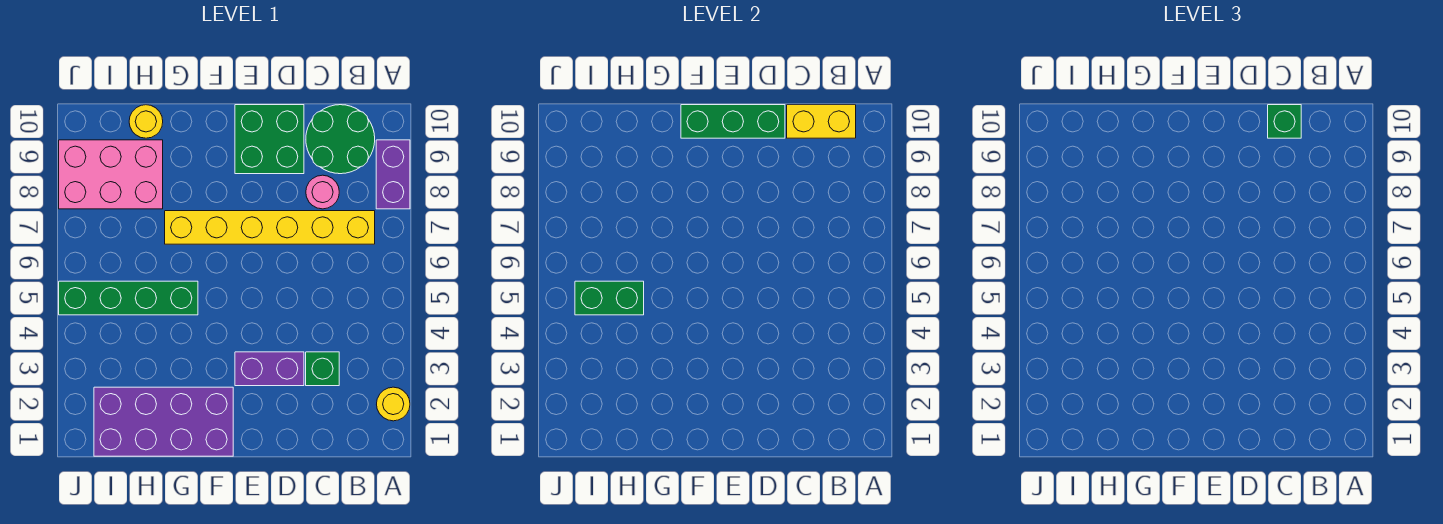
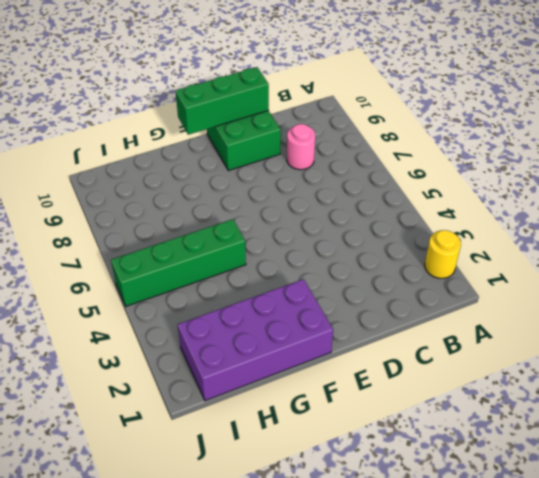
none -> purple brick A8:A9 level 1
none -> yellow brick B7:G7 level 1
none -> green round brick B9:C10 level 1

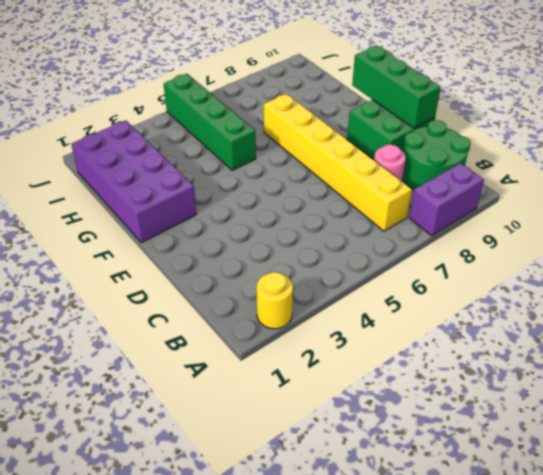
none -> green brick C3 level 1
none -> purple brick D3:E3 level 1
none -> pink brick H8:J9 level 1

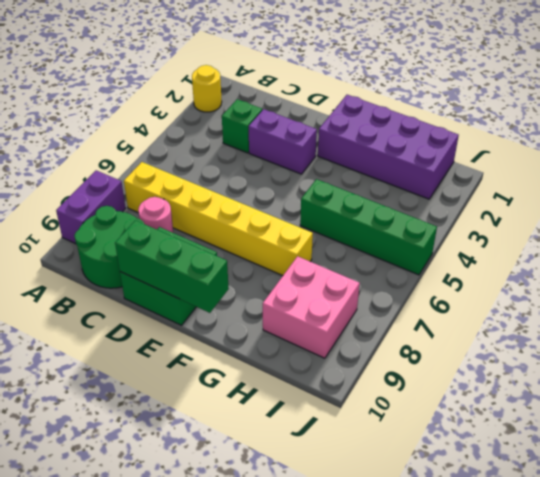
pink brick H8:I9 level 1 -> pink brick H8:J9 level 1
none -> yellow round brick H10 level 1
none -> yellow brick B10:C10 level 2
none -> green brick H5:I5 level 2

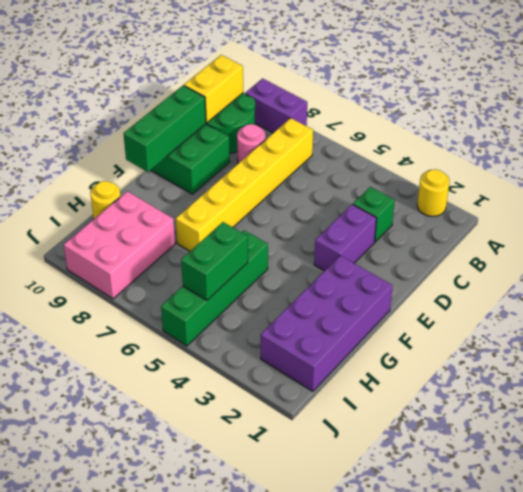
none -> green brick C10 level 3

